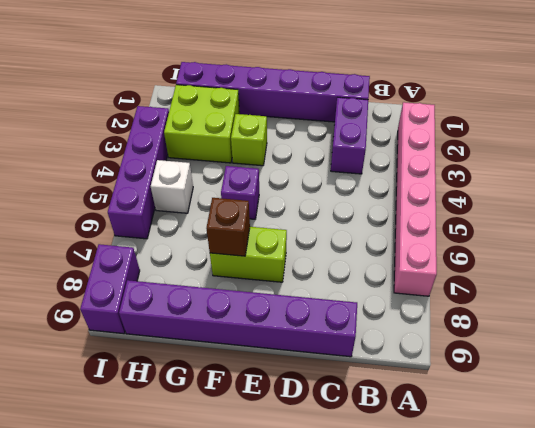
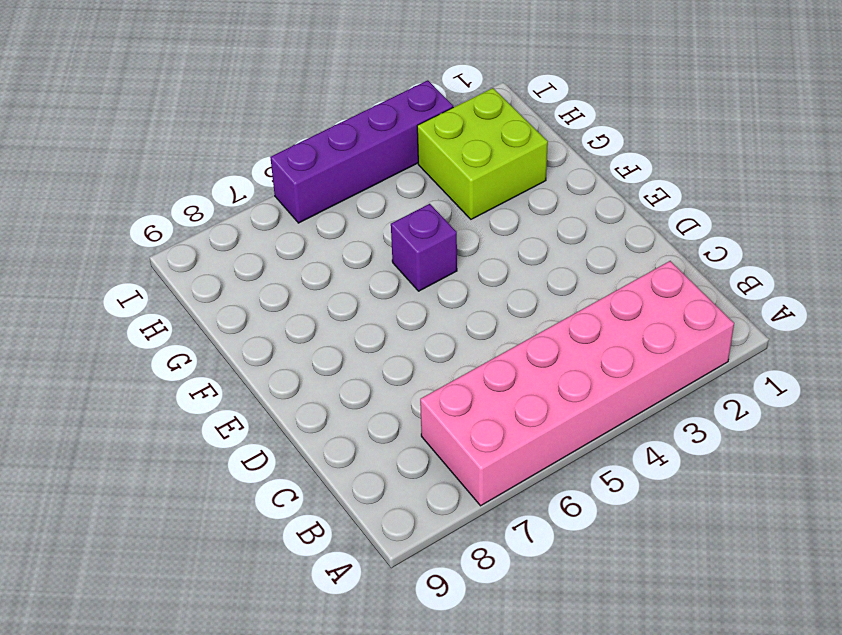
pink brick A2:B7 level 1 -> pink brick A2:A7 level 1
none -> purple brick C1:H1 level 1
none -> purple brick C2:C3 level 1
none -> purple brick C9:H9 level 1

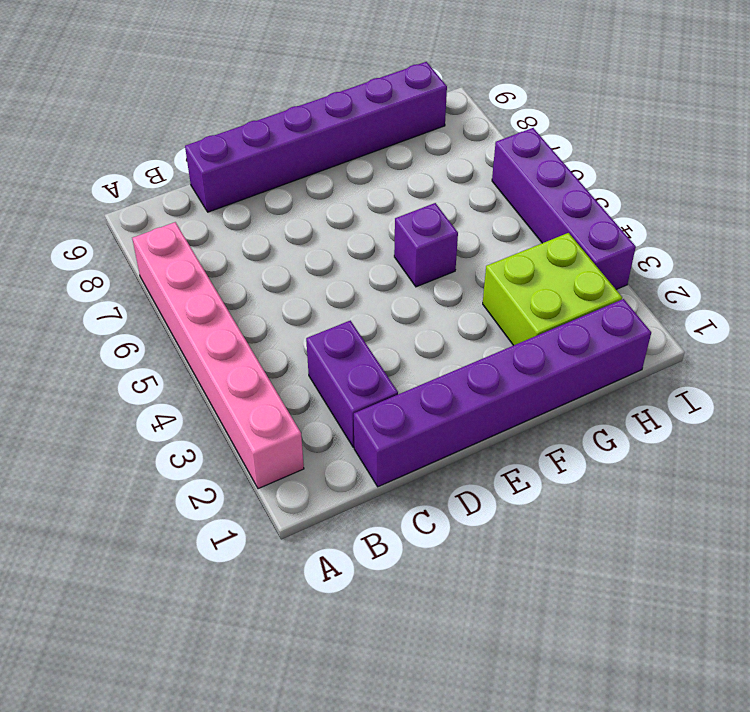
none -> lime brick E7:F7 level 1
none -> lime brick F3 level 1
none -> white brick H5 level 1

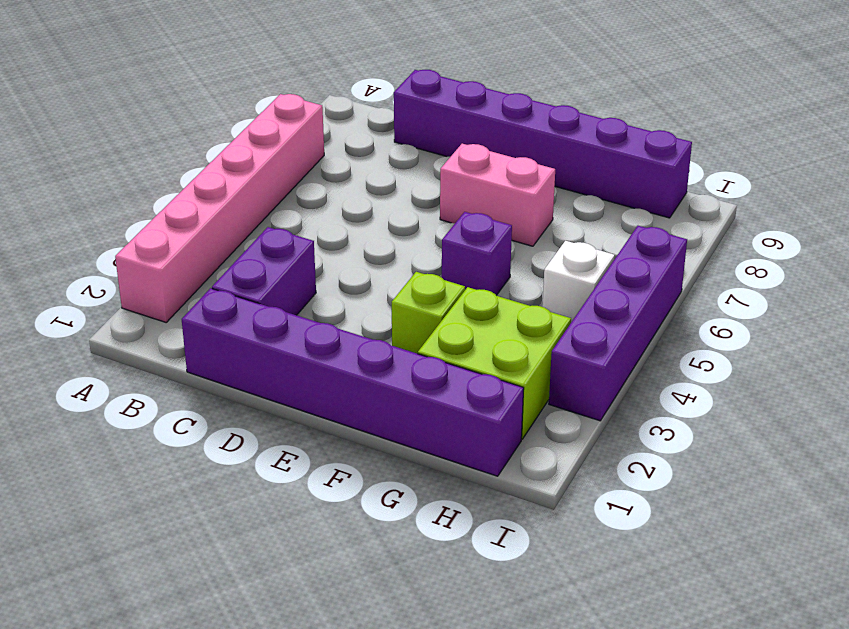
pink brick E7:F7 level 1 -> lime brick E7:F7 level 1
none -> purple brick I8:I9 level 1
none -> brown brick F7 level 2

